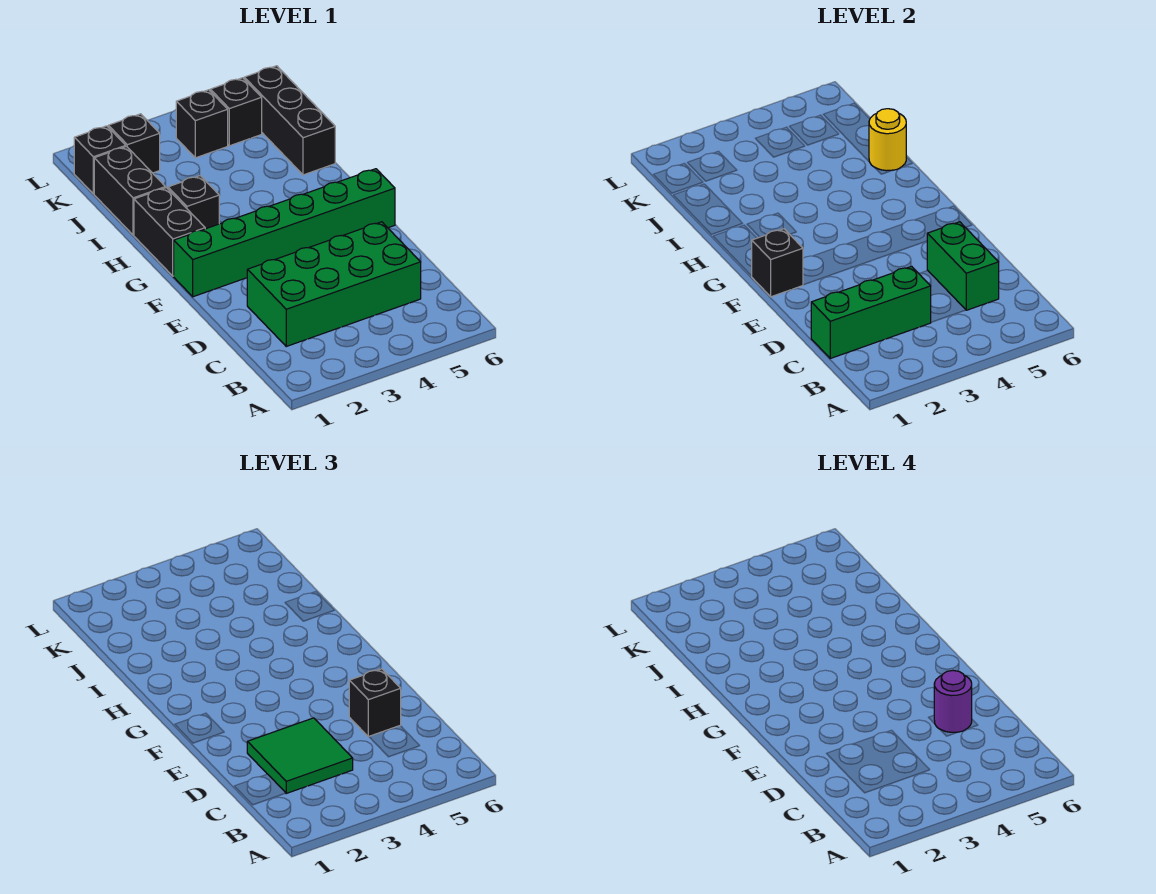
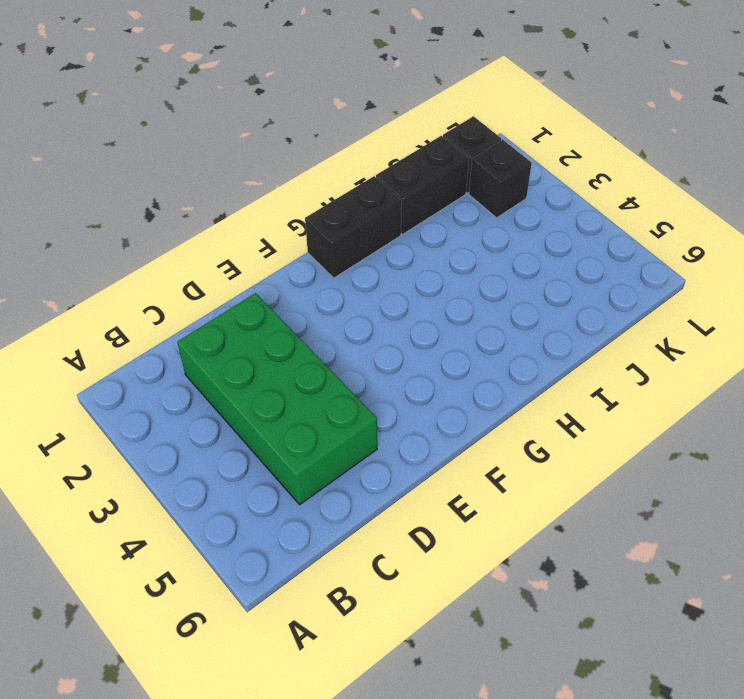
none -> green brick F1:F6 level 1
none -> black brick H2 level 1
none -> black brick I6:K6 level 1

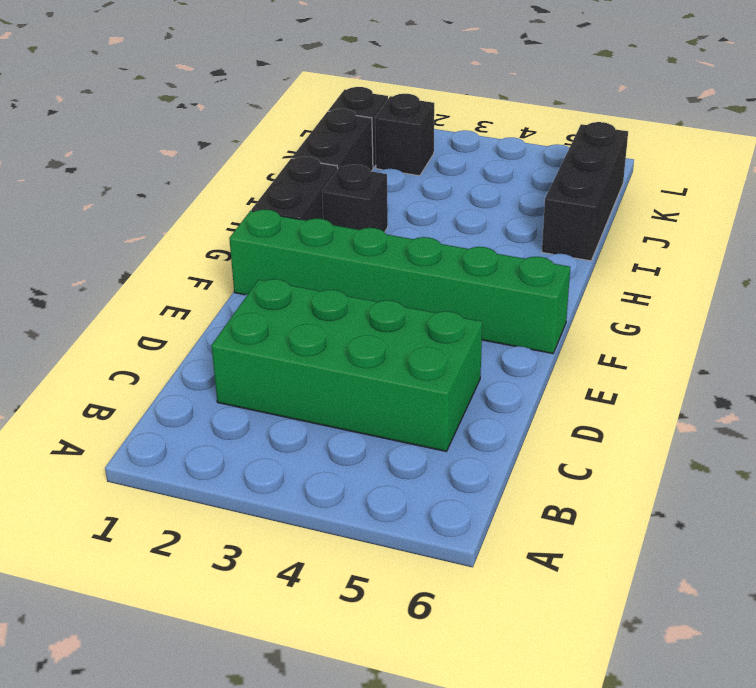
none -> black brick K4 level 1
none -> black brick K5 level 1
none -> green brick C1:C3 level 2

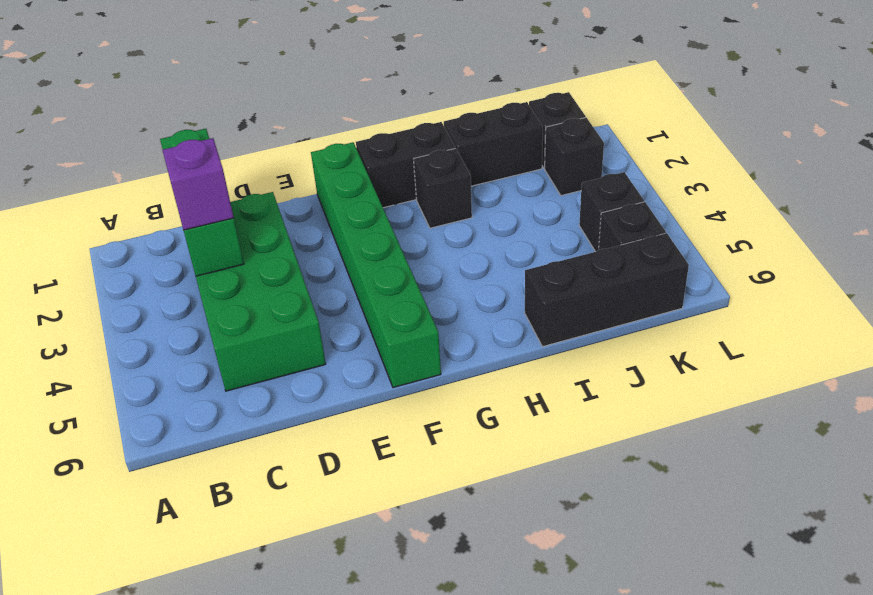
purple brick C3 level 3 -> green tile C2:D3 level 3
none -> green brick C5:D5 level 2
none -> black brick F1 level 2
none -> yellow round brick I6 level 2

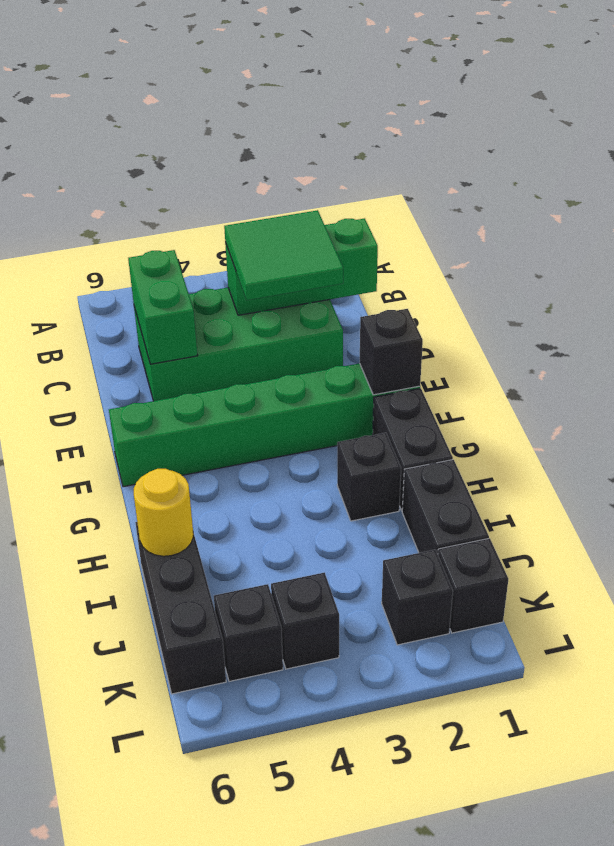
none -> black brick D5 level 3
none -> purple round brick D5 level 4

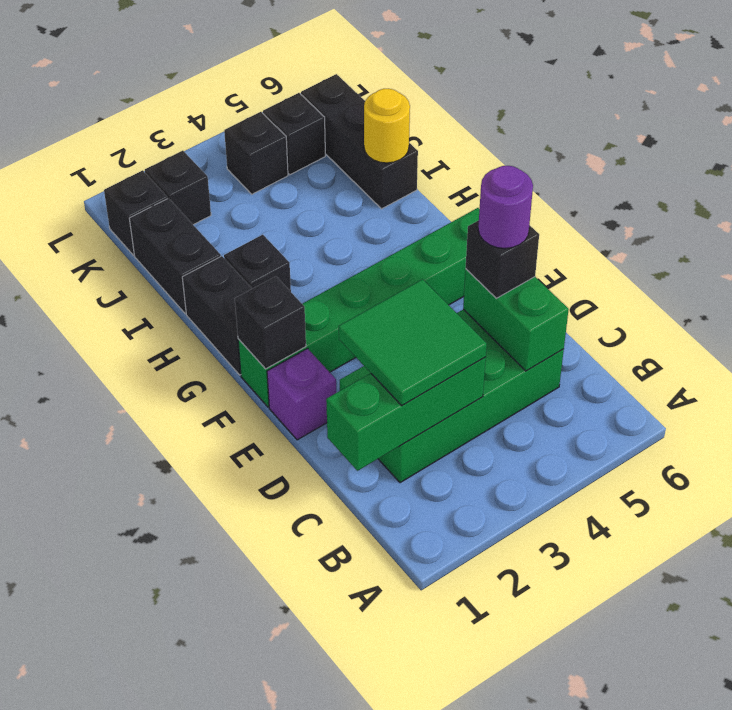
purple brick E1 level 1 -> none

